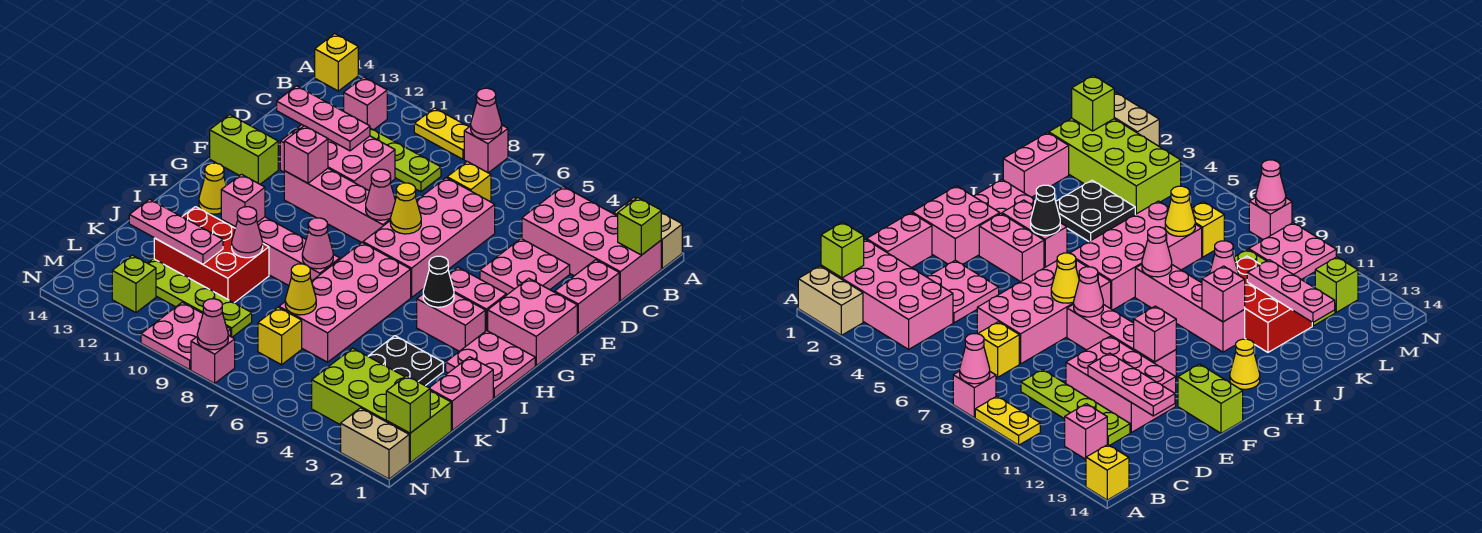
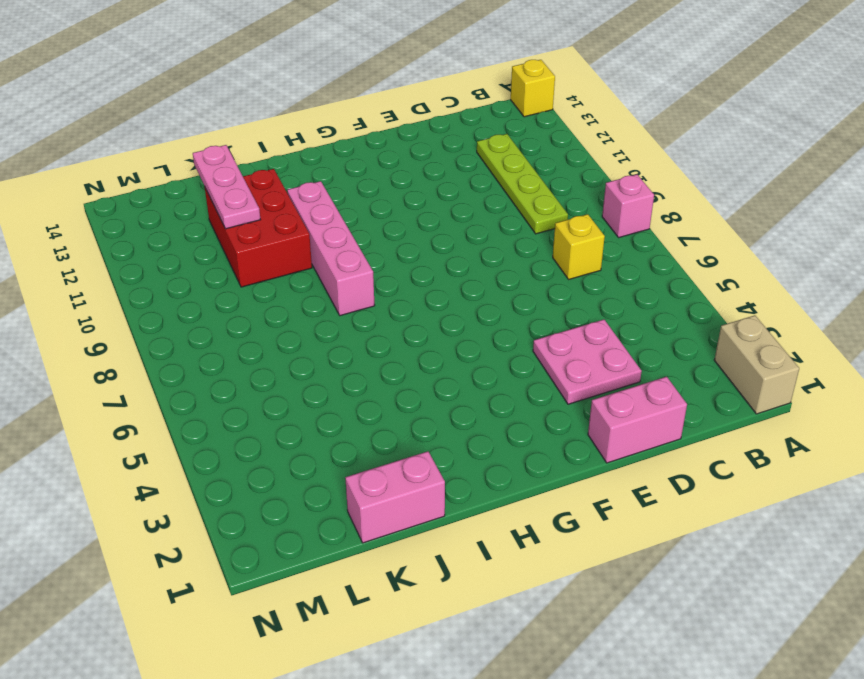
none -> yellow plate A9:A10 level 1
none -> pink brick B1:C4 level 1
none -> pink brick B12 level 1
none -> pink brick D6:G7 level 1

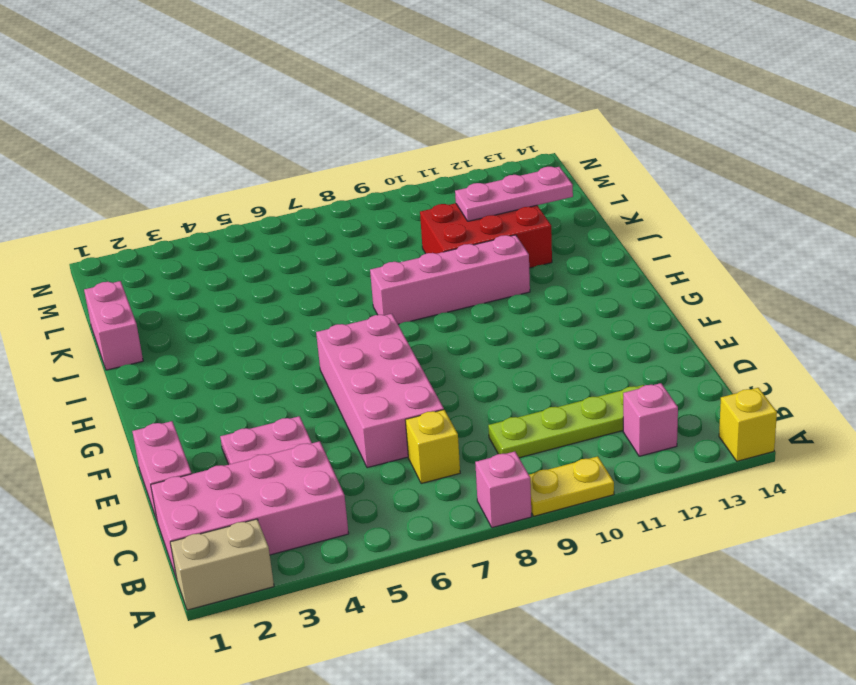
none -> pink brick D10:E12 level 1
none -> pink brick F1:G2 level 1
none -> pink brick F8:F11 level 1
none -> lime brick F13:F14 level 1

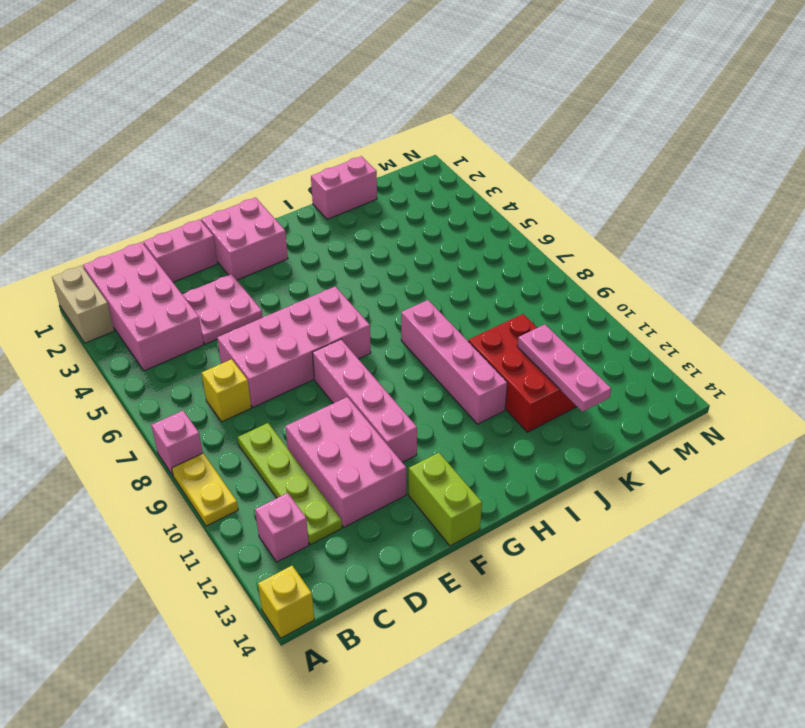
none -> pink brick G3:G4 level 1
none -> pink plate H1:I2 level 1
none -> pink brick H3:H4 level 1
none -> pink brick H6:K7 level 1

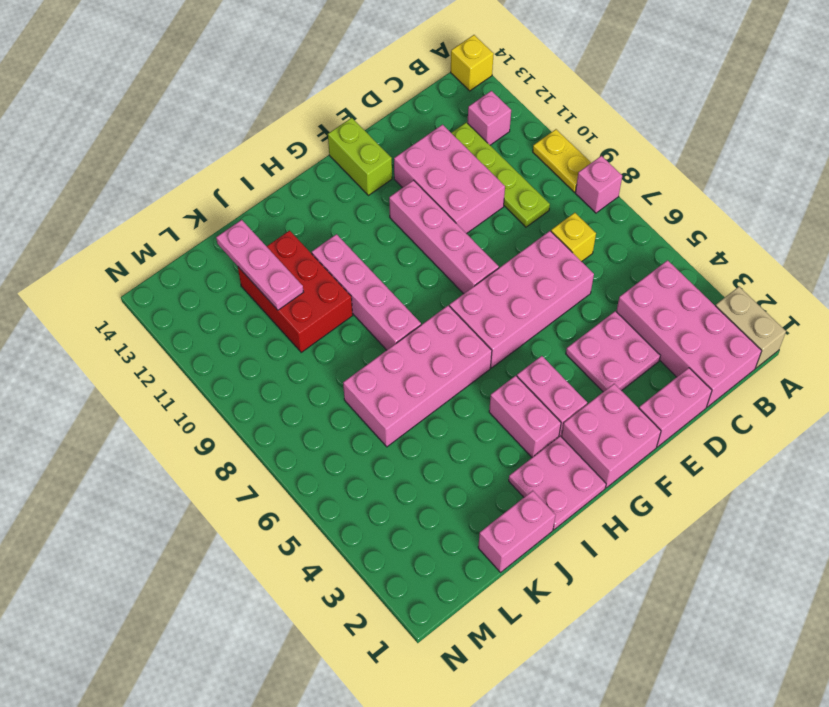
none -> yellow cone H13 level 1
none -> black plate J3:K4 level 1
none -> lime brick L1:M4 level 1
none -> yellow brick L7 level 1

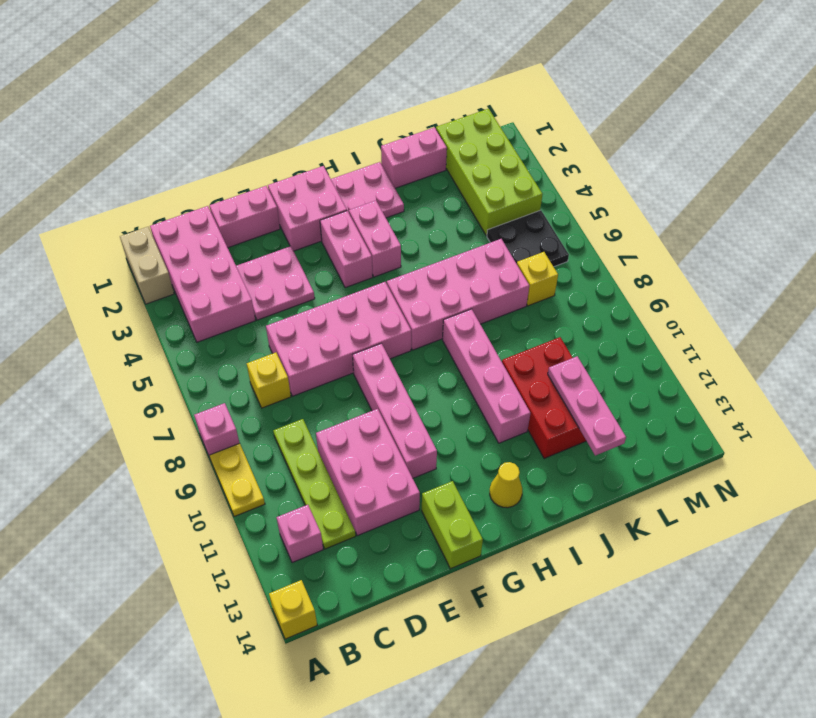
black plate L5:M6 level 1 -> black plate J3:K4 level 1
none -> lime plate L9:L12 level 1
none -> pink plate M9:N10 level 1
none -> lime brick M12 level 1
none -> tan brick N1:N2 level 1

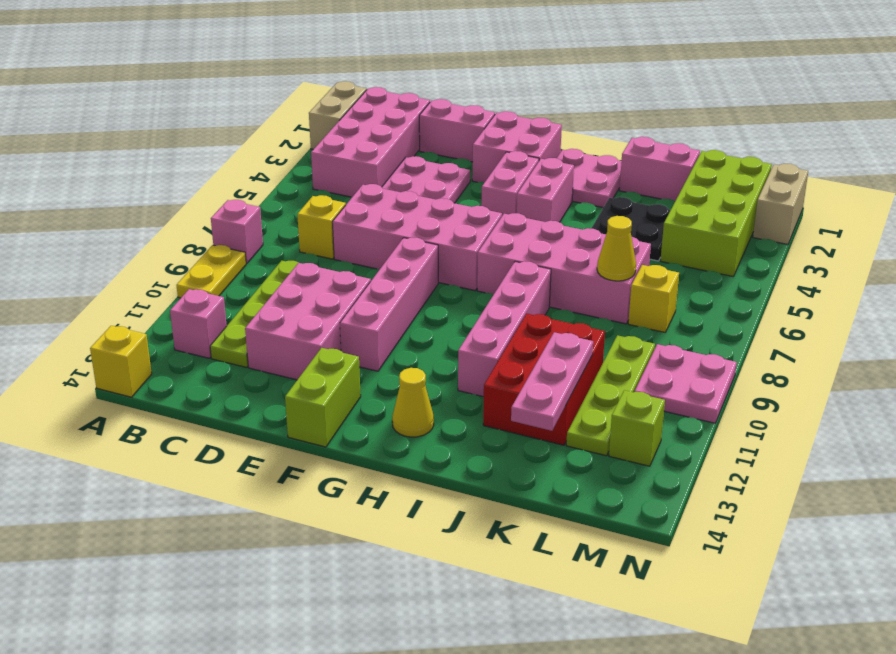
none -> pink brick N8 level 1
none -> pink cone A8 level 2
none -> lime brick B1 level 2
none -> pink plate D11:D13 level 2

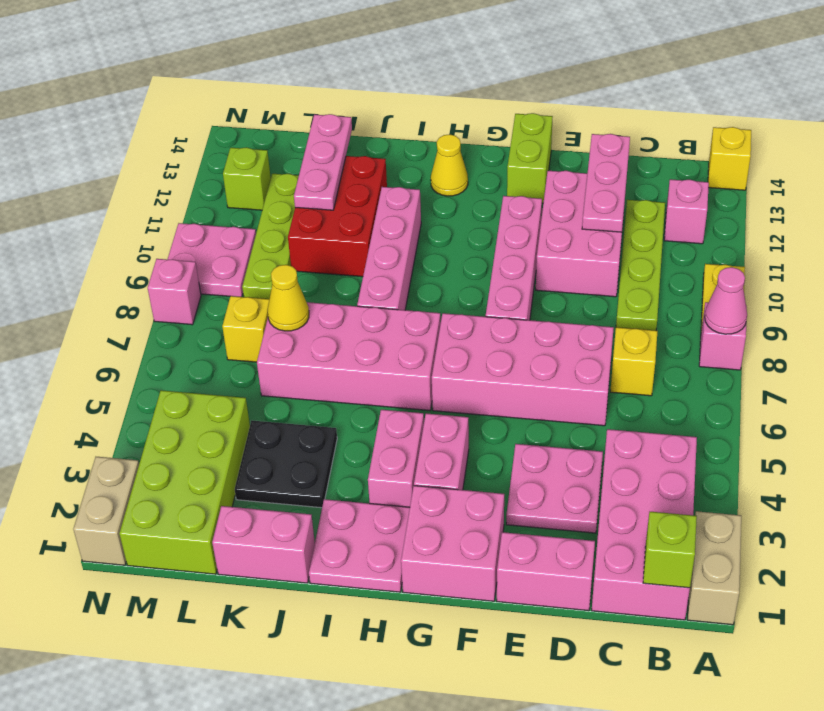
none -> yellow cone F7 level 2
none -> pink cone F8 level 2
none -> pink brick F11 level 2
none -> black cone H4 level 2

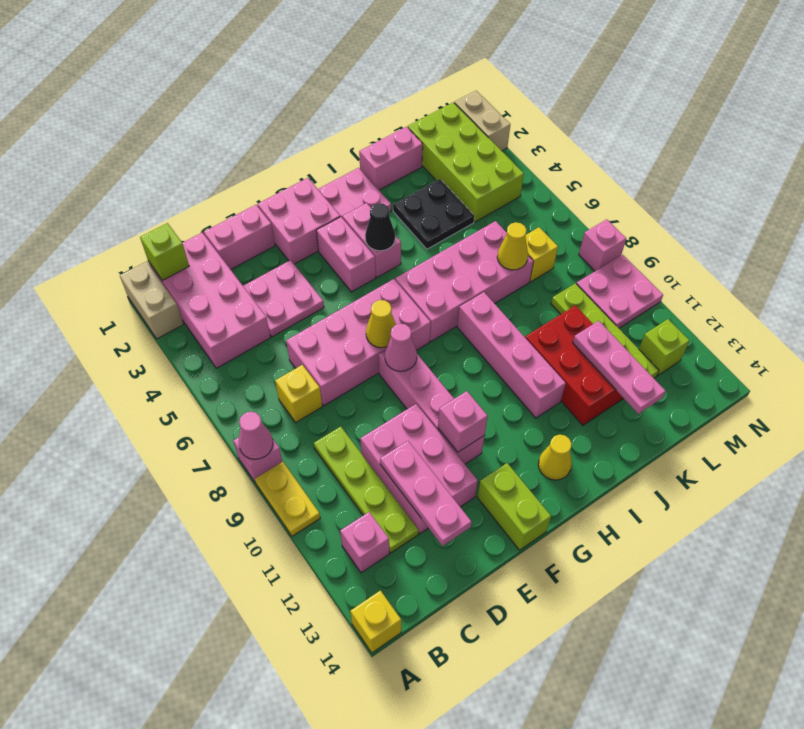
none -> pink cone I8 level 2
none -> pink brick I11 level 2
none -> pink cone J10 level 2
none -> lime brick M1 level 2

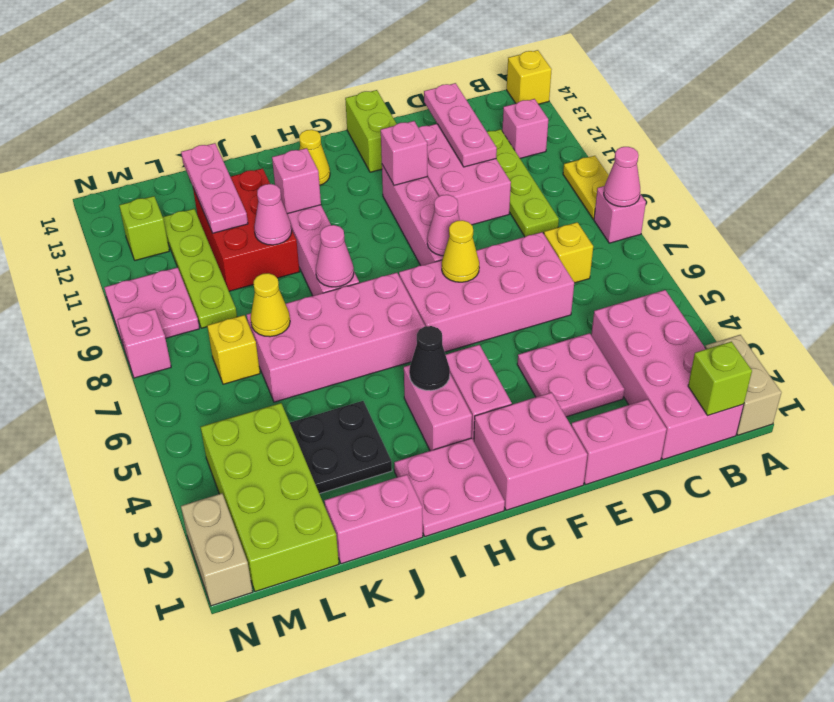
none -> lime brick M1 level 2
none -> pink cone N8 level 2

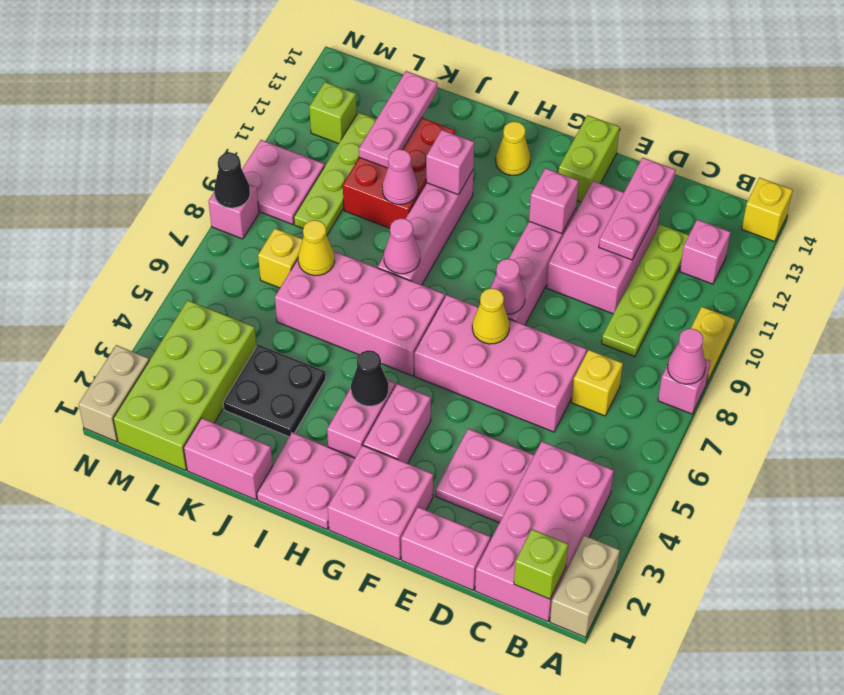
black cone N8 level 2 -> pink cone N8 level 2
none -> lime brick M1 level 2

